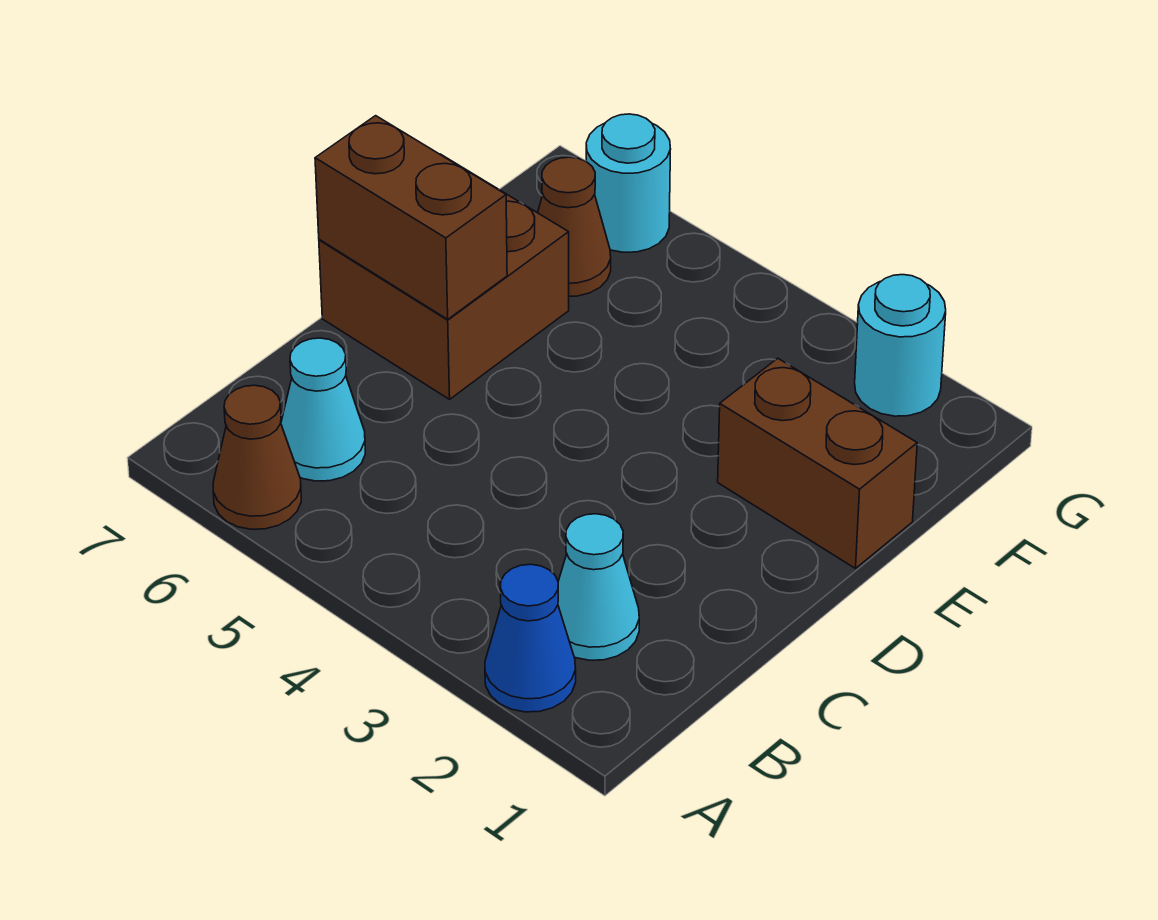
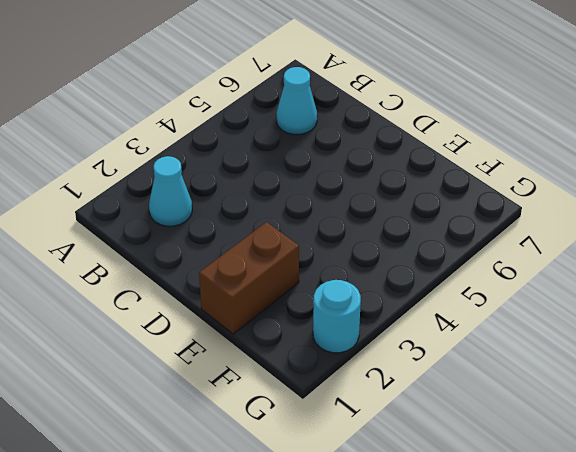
none -> blue cone A2 level 1
none -> brown cone A6 level 1

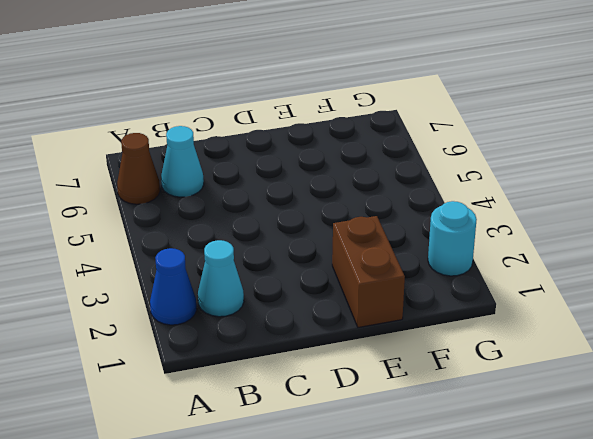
none -> brown brick D6:E7 level 1
none -> brown cone F6 level 1

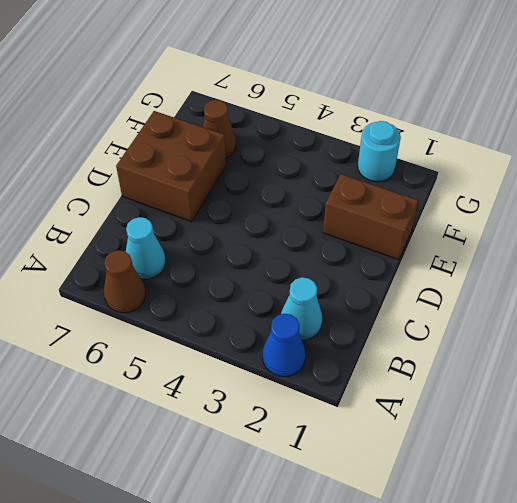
none -> cyan round brick G6 level 1
none -> brown brick D6:D7 level 2

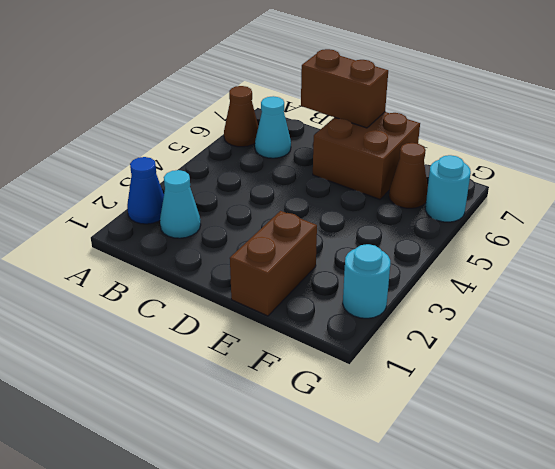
brown brick C7:D7 level 2 -> brown brick D6:D7 level 2

